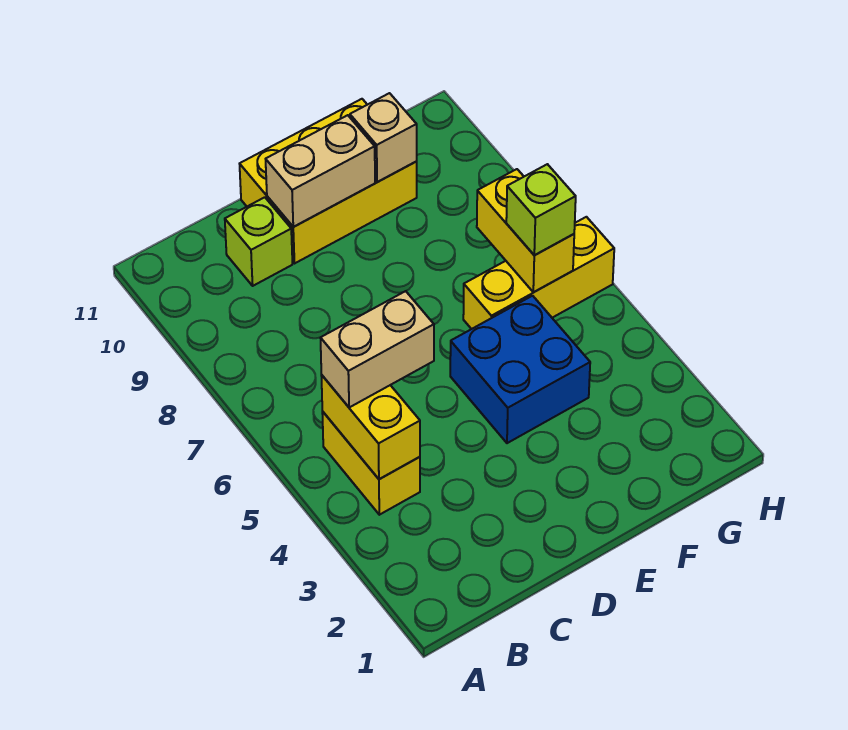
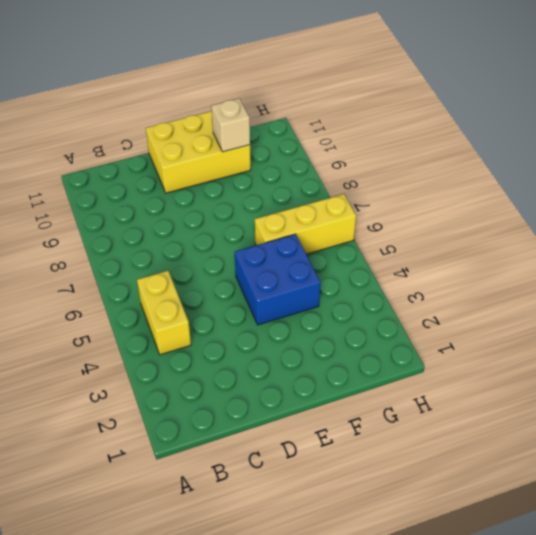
none -> lime brick C10 level 1
none -> yellow brick B4:B5 level 2

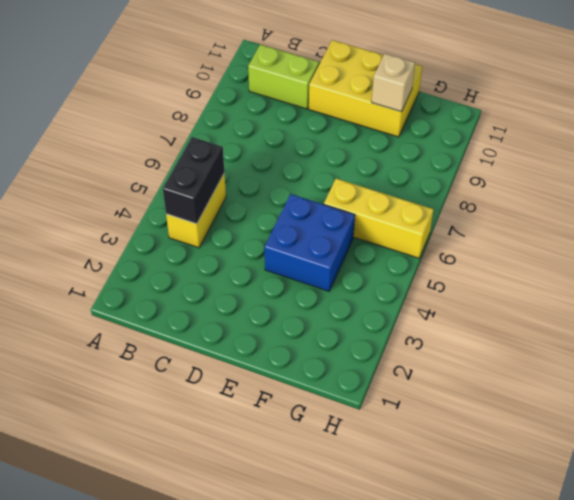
black brick B4:B5 level 2 -> yellow brick B4:B5 level 2
lime brick B10:C10 level 1 -> lime brick C10 level 1
none -> tan brick D10:E10 level 2
none -> yellow brick G6:G7 level 2

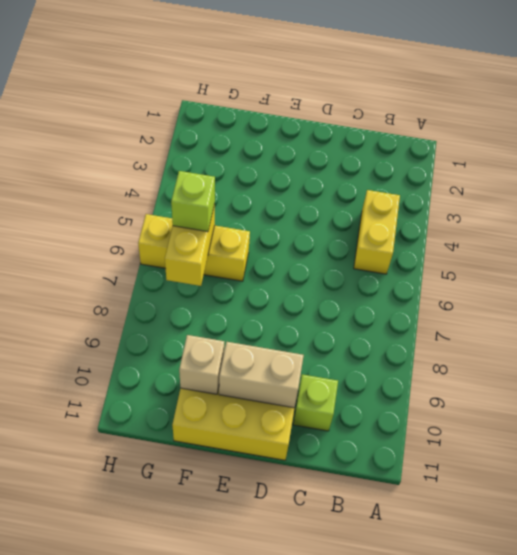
none -> blue brick E4:F5 level 1
none -> yellow brick B4:B5 level 2

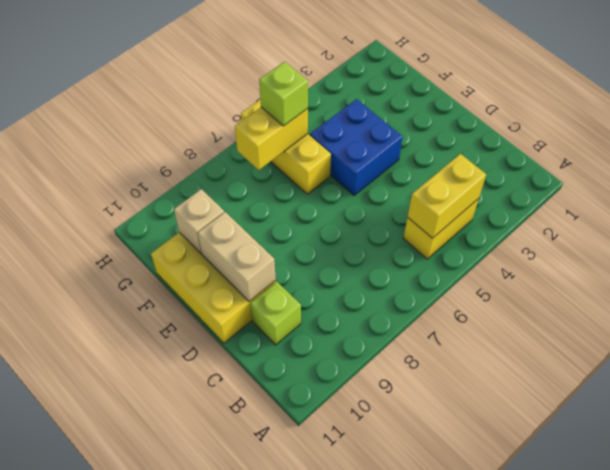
none -> tan brick B5:C5 level 3

